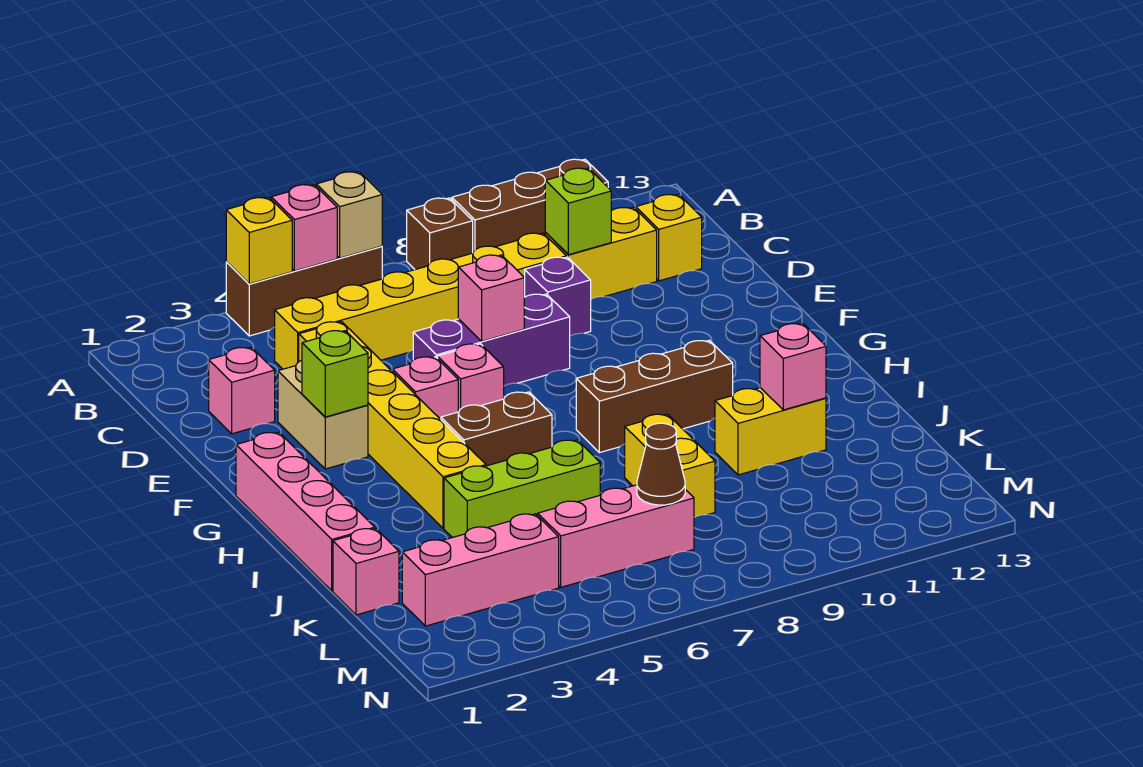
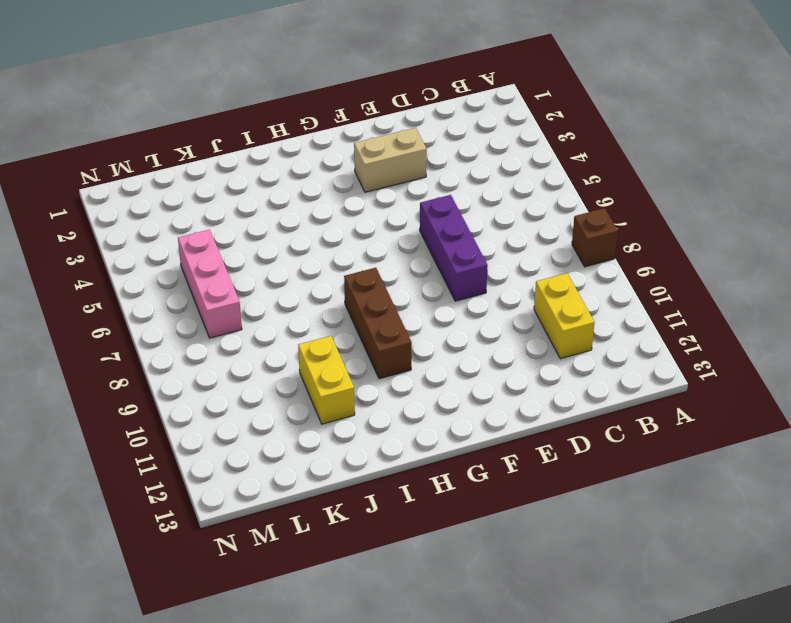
none -> brown brick A4:A6 level 1
none -> brown brick A9:A11 level 1
none -> yellow brick C4:C9 level 1
none -> yellow brick C12 level 1

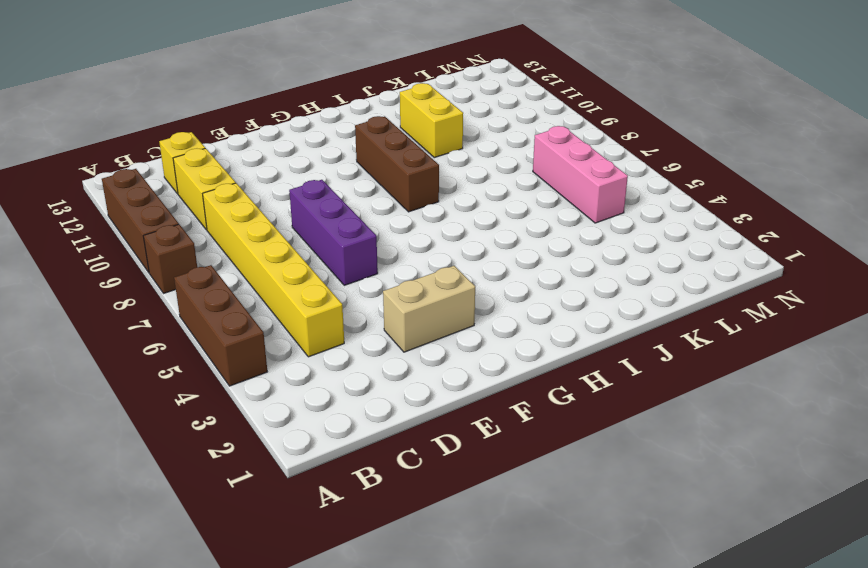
none -> pink brick D2 level 1
none -> yellow brick D4:I4 level 1
none -> purple brick D9 level 1
none -> pink brick F5 level 1

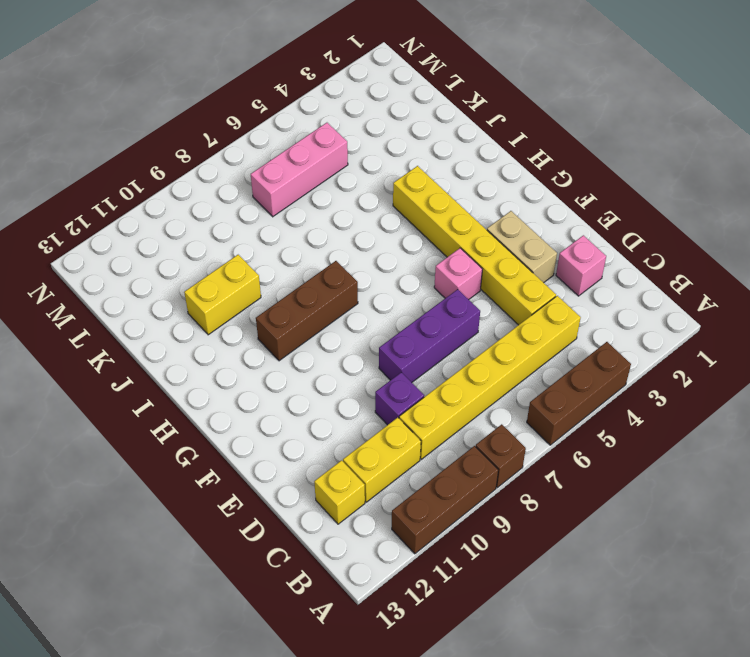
none -> pink brick F6 level 1
none -> pink brick G1:J1 level 1
none -> brown brick H5:H6 level 1
none -> lime brick J4:J6 level 1

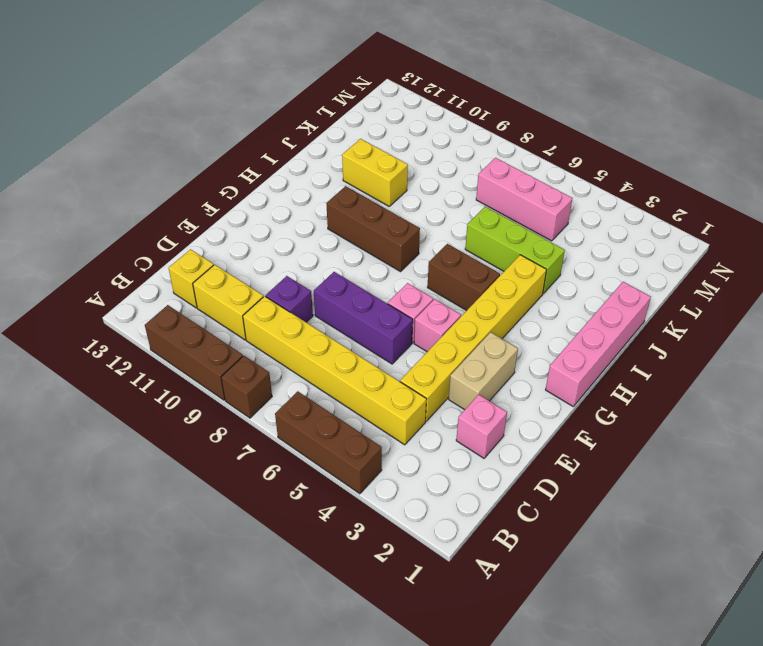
none -> yellow brick J8:K8 level 1
none -> pink brick K1 level 1
none -> pink brick L2:L4 level 1
none -> yellow brick A4 level 2

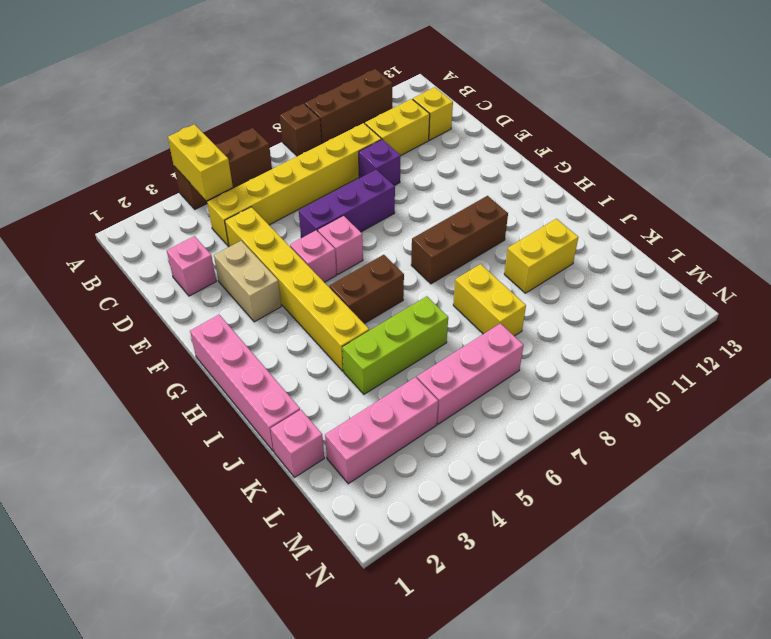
yellow brick A4:B4 level 2 -> yellow brick A4 level 2
none -> pink brick A5 level 2
none -> tan brick A6 level 2
none -> lime brick C10 level 2
none -> pink brick E7 level 2

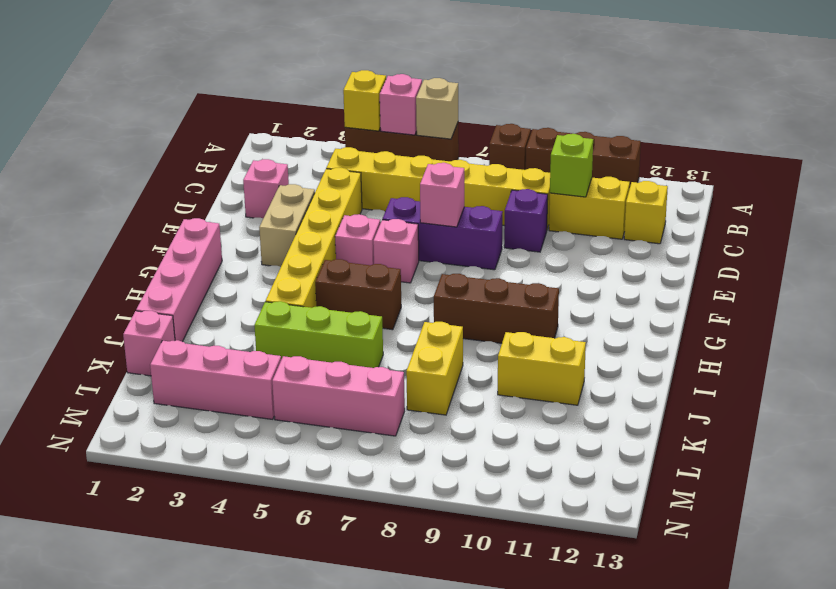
none -> lime brick F3 level 2
none -> pink brick J11 level 2
none -> brown cone L7 level 2

